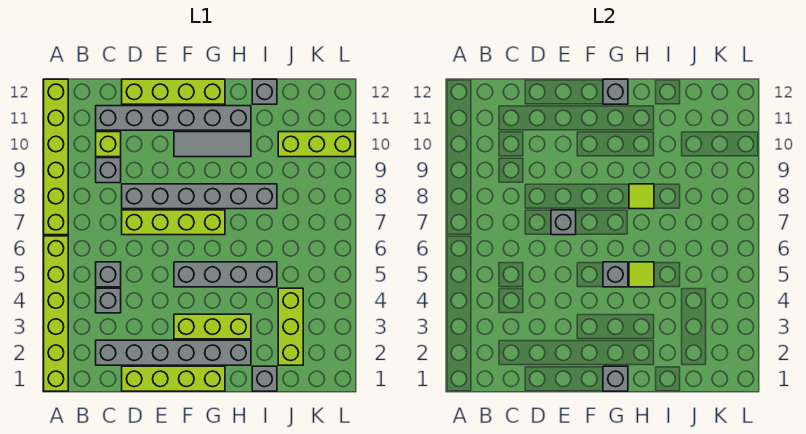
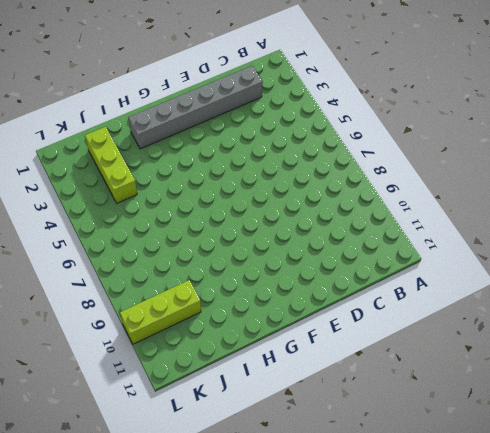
none -> lime brick A1:A6 level 1
none -> lime brick A7:A12 level 1
none -> grey brick C4 level 1

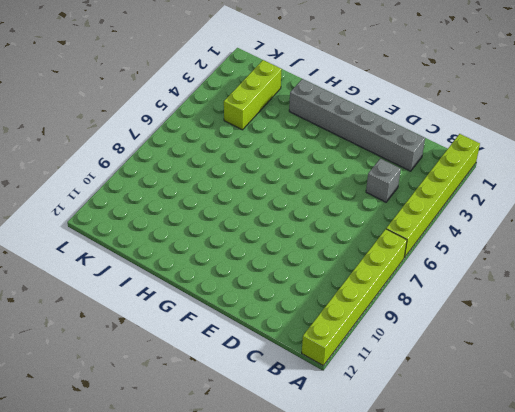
none -> grey brick C5 level 1
none -> grey brick C9 level 1
none -> lime brick C10 level 1

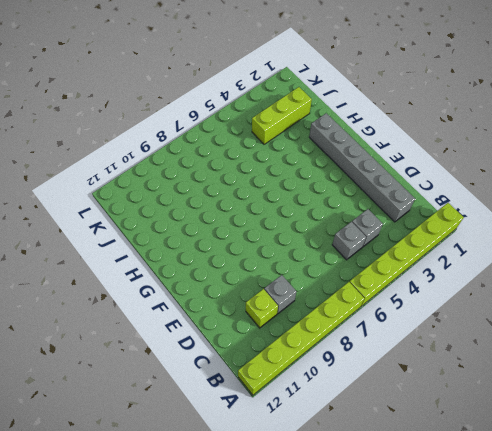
none -> grey brick C11:H11 level 1
none -> lime brick D1:G1 level 1
none -> lime brick D7:G7 level 1

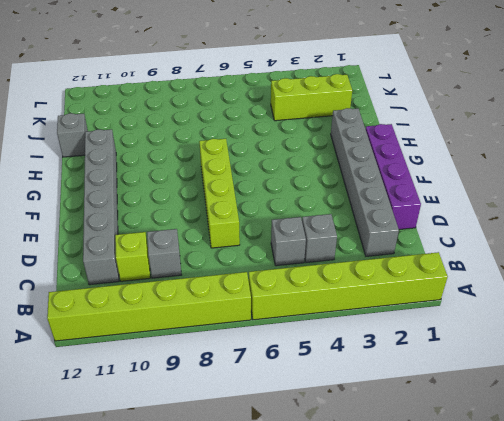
purple brick D1:G1 level 1 -> lime brick D1:G1 level 1
none -> grey brick D8:I8 level 1
none -> lime brick D12:G12 level 1
none -> lime brick F3:H3 level 1

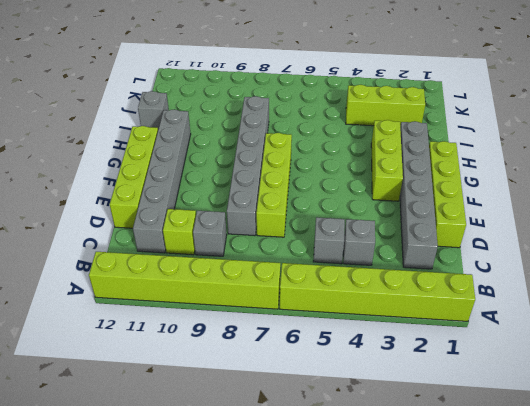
none -> grey brick F5:I5 level 1
none -> grey tile F10:H10 level 1
none -> grey brick I1 level 1

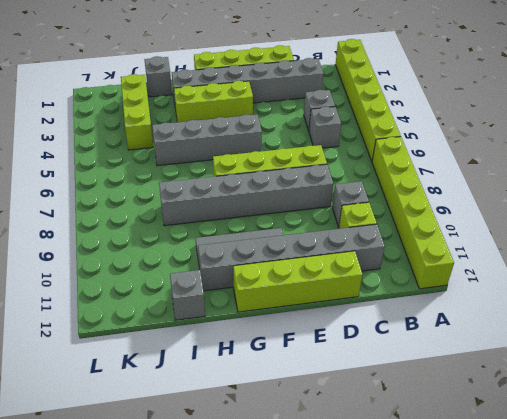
none -> lime brick J10:L10 level 1
none -> grey brick E7 level 2
none -> grey brick G1 level 2

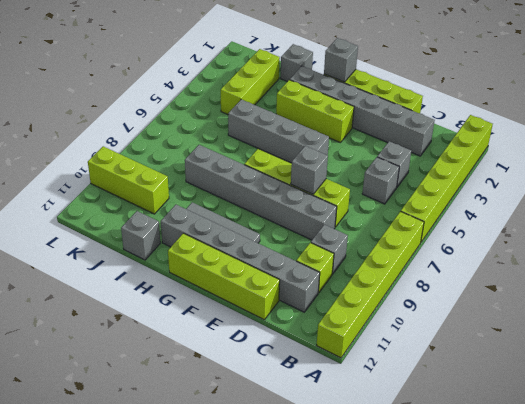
none -> grey brick G5 level 2
none -> grey brick G12 level 2
none -> lime tile H5 level 2

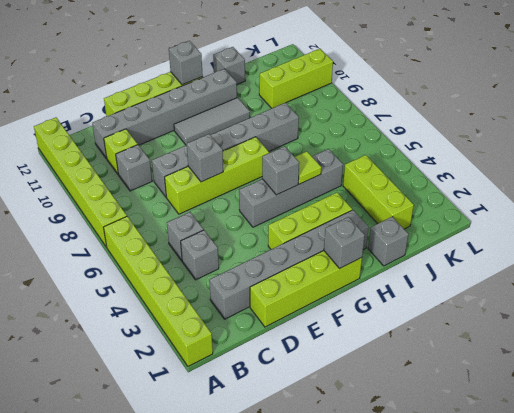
none -> lime tile H8 level 2

